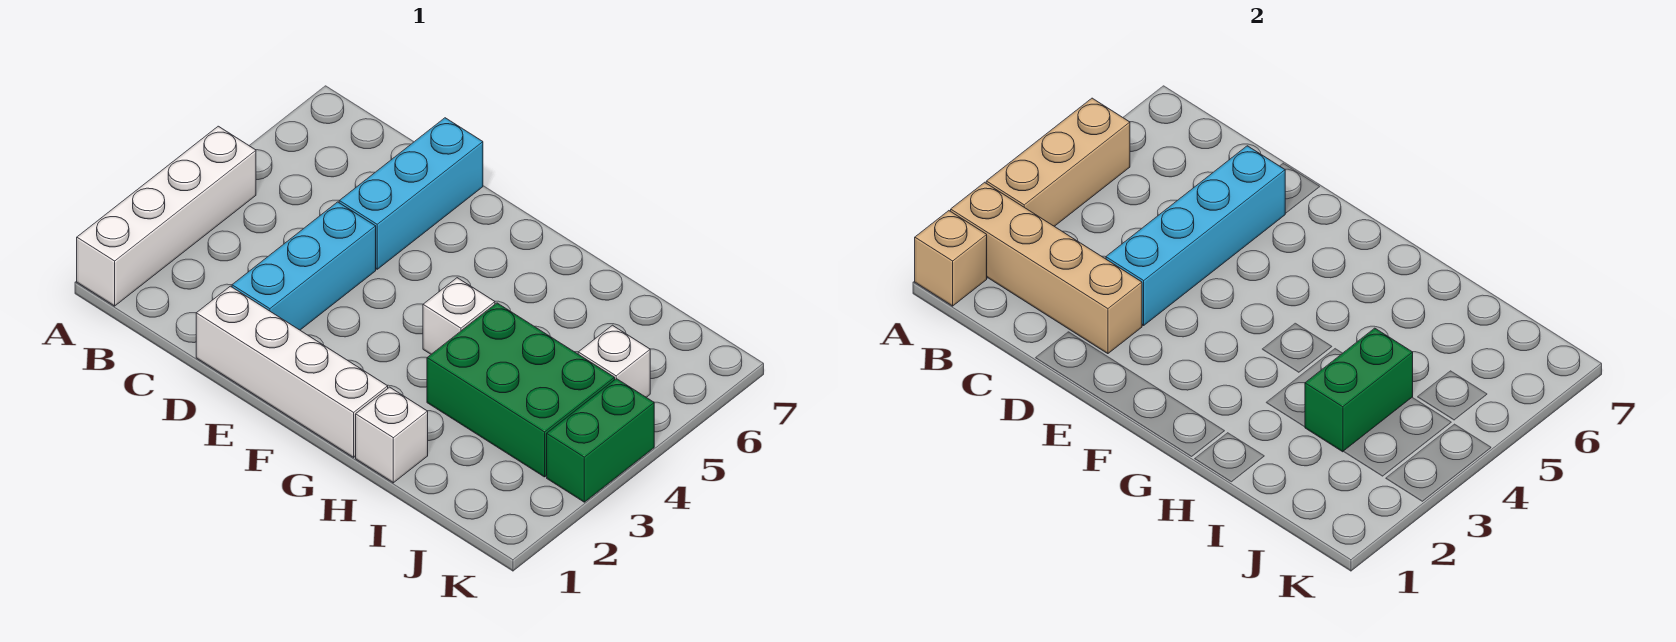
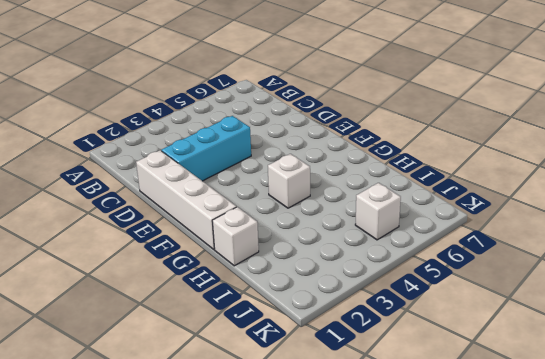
none -> white brick A1:A4 level 1
none -> cyan brick D5:D7 level 1
none -> green brick H3:J4 level 1

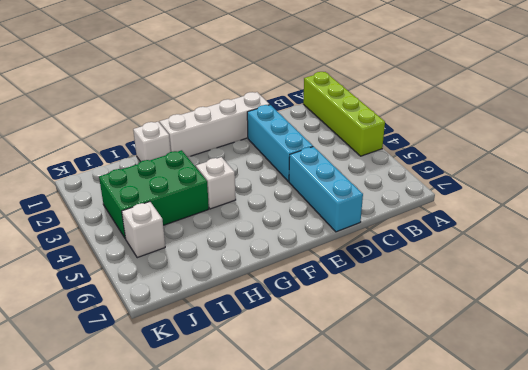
lime brick A1:A4 level 1 -> white brick A1:A4 level 1
none -> green brick K3:K4 level 1
none -> tan brick A1 level 2
none -> tan brick A2:D2 level 2

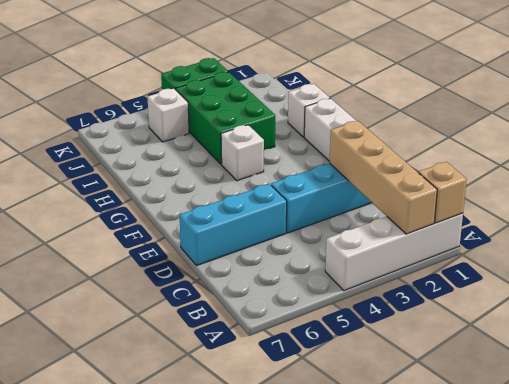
none -> tan brick A3:A5 level 2
none -> cyan brick D3:D6 level 2
none -> green brick I3:I4 level 2

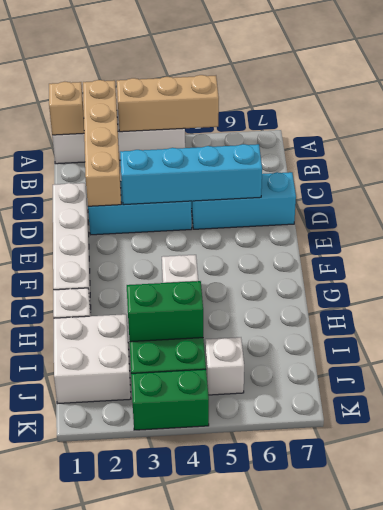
white brick I1:J2 level 1 -> none

